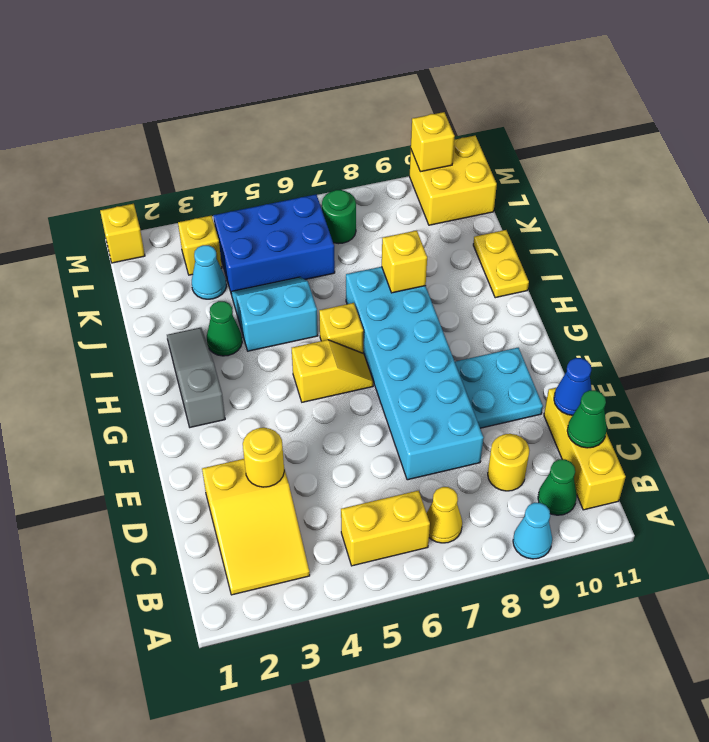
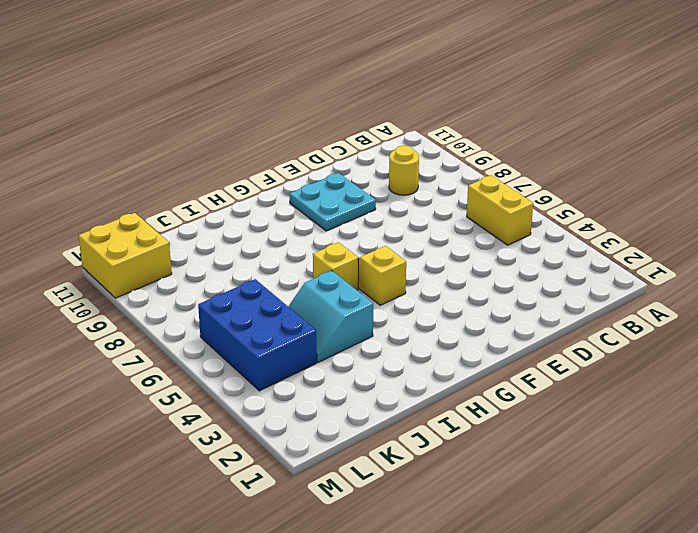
none -> cyan cone A9 level 1
none -> yellow slope B2:D3 level 1 top D
none -> yellow cone B7 level 1

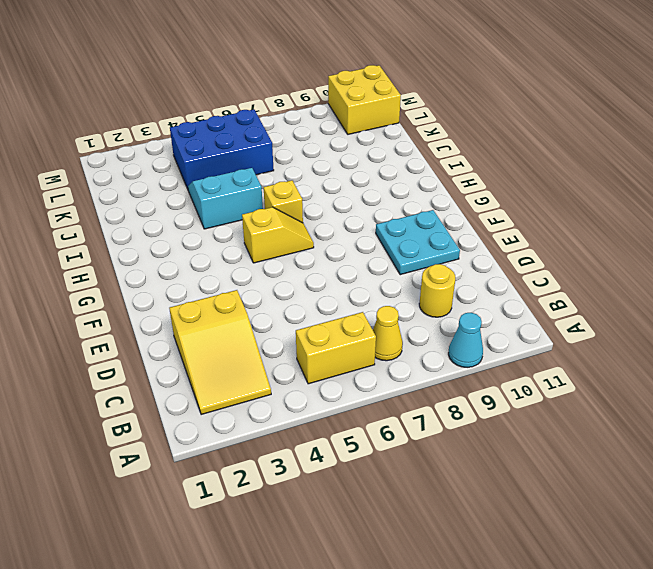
none -> green cone B10 level 1
none -> yellow brick B11:D11 level 1
none -> cyan brick D7:I8 level 1

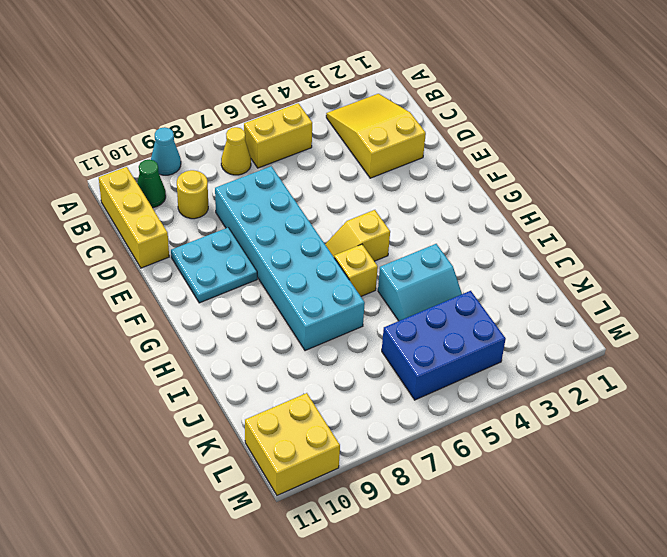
none -> grey slope G2:I2 level 1 top G
none -> green cone I3 level 1
none -> yellow plate I11:J11 level 1

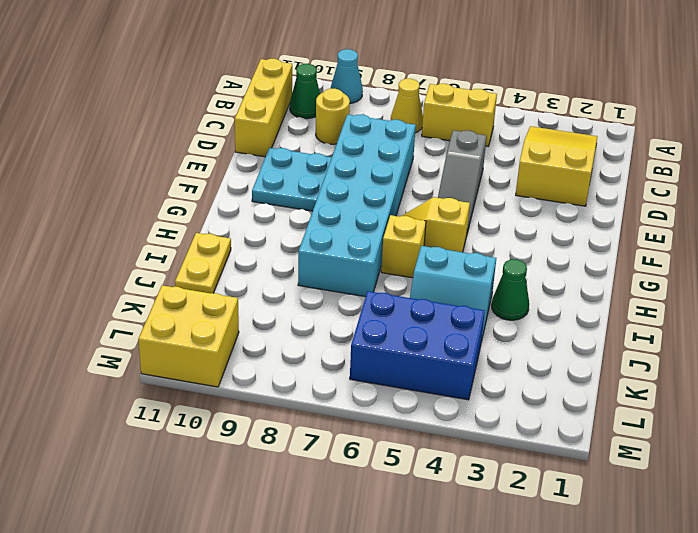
grey slope D5:F5 level 1 top D -> grey slope G2:I2 level 1 top G
none -> cyan cone K3 level 1
none -> yellow brick L3 level 1
none -> green round brick L7 level 1

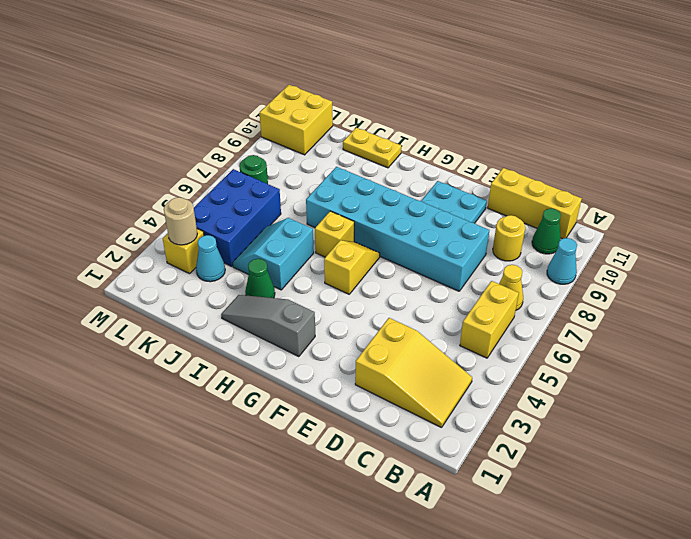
tan round brick L3 level 2 -> none
none -> yellow brick M1 level 1
none -> green cone C11 level 2
none -> yellow round brick D3 level 2

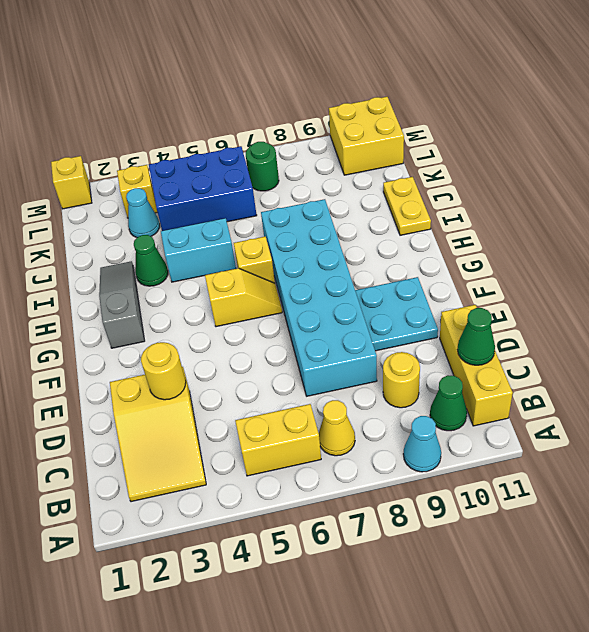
none -> blue cone D11 level 2
none -> yellow brick I8 level 2
none -> yellow brick M10 level 2

